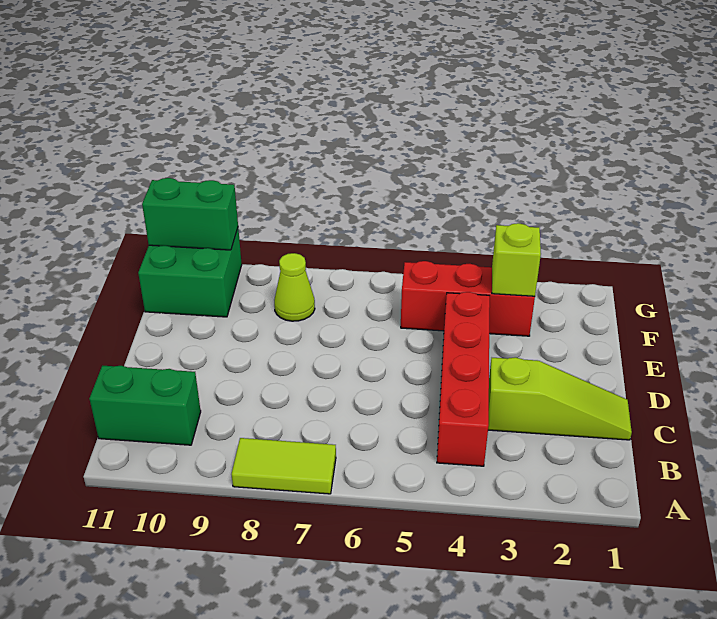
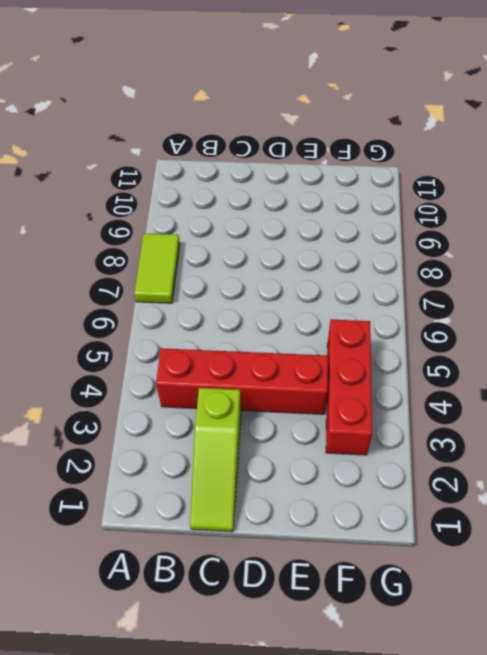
none -> green brick B10:B11 level 1
none -> lime cone F8 level 1

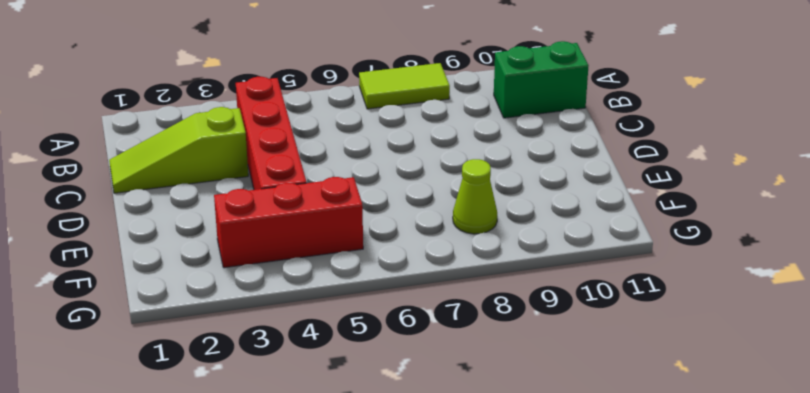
none -> green brick F10:G11 level 1
none -> lime brick F3 level 2

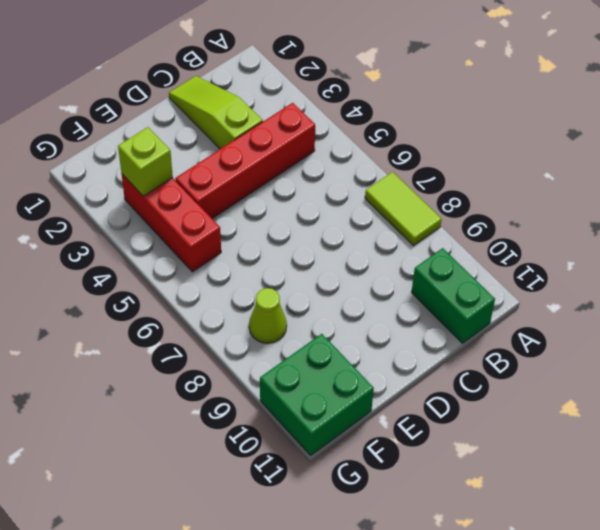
none -> green brick G10:G11 level 2

